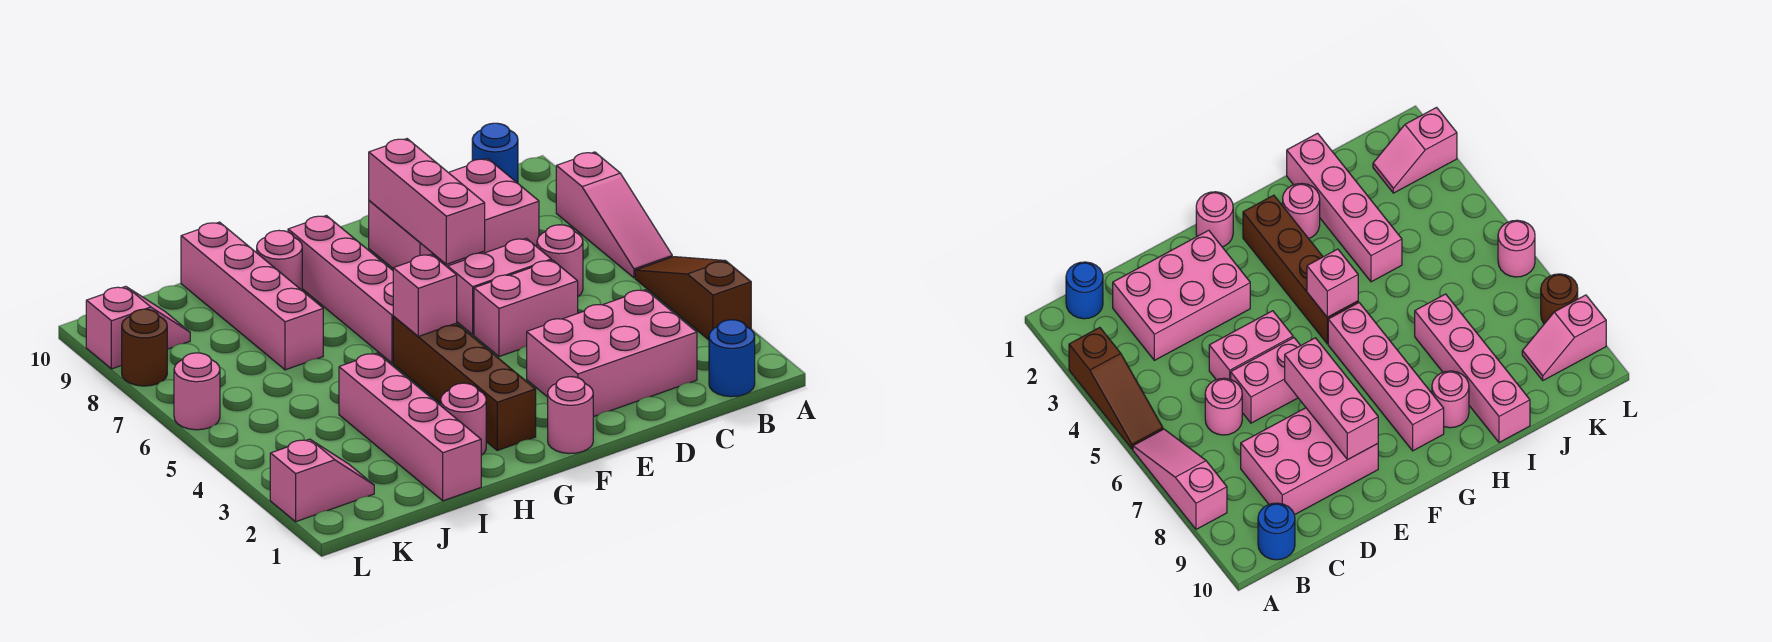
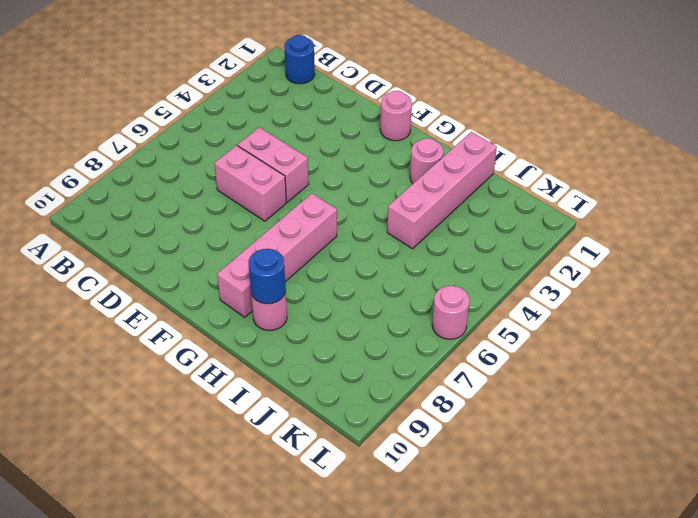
blue round brick H9 level 2 -> blue round brick B10 level 1
none -> brown slope A3:A5 level 1 top 3
none -> pink slope A6:A8 level 1 top 8
none -> pink brick C2:E3 level 1

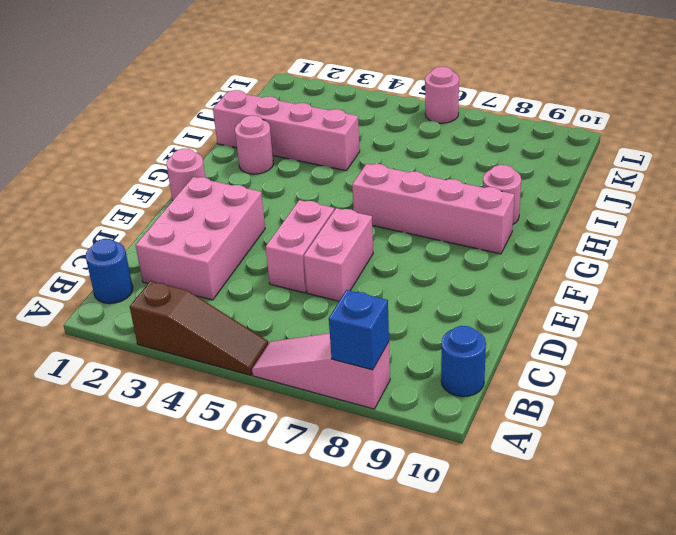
blue brick A8 level 2 -> none
none -> pink round brick C6 level 1
none -> pink brick C8:E9 level 1
none -> brown brick G2:G5 level 1

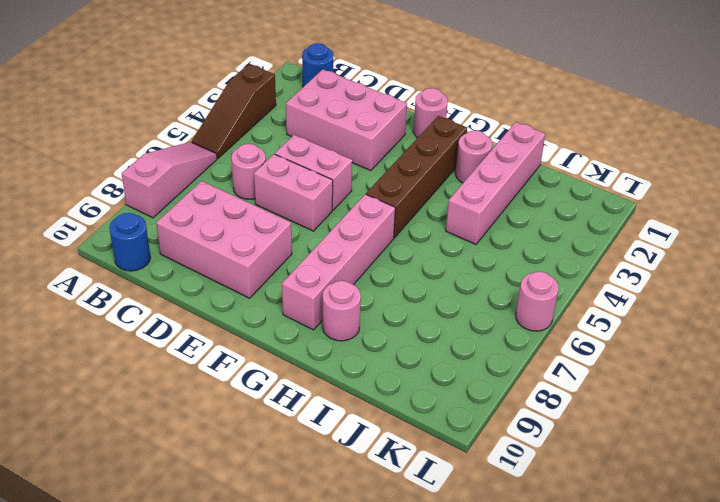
none -> pink brick I7:I10 level 1
none -> pink slope K2:L2 level 1 top L
none -> pink slope K9:L9 level 1 top L

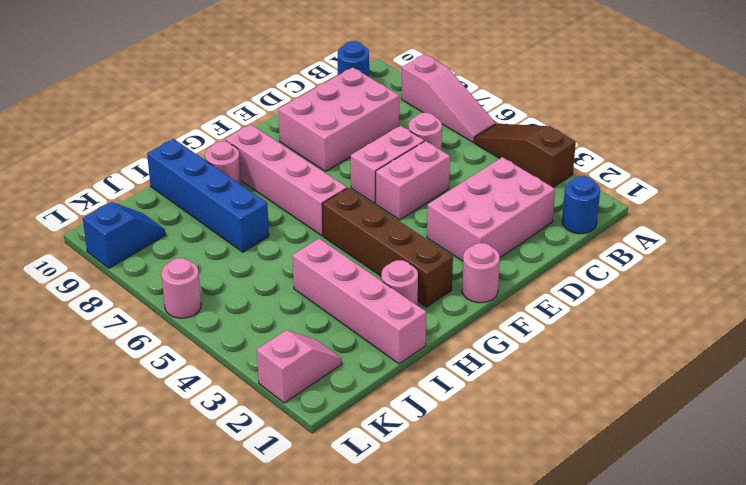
blue brick I7:I10 level 1 -> pink brick I7:I10 level 1
blue slope K9:L9 level 1 top L -> pink slope K9:L9 level 1 top L
none -> brown round brick L8 level 1
none -> pink brick E7:E9 level 2
none -> pink brick G5 level 2

